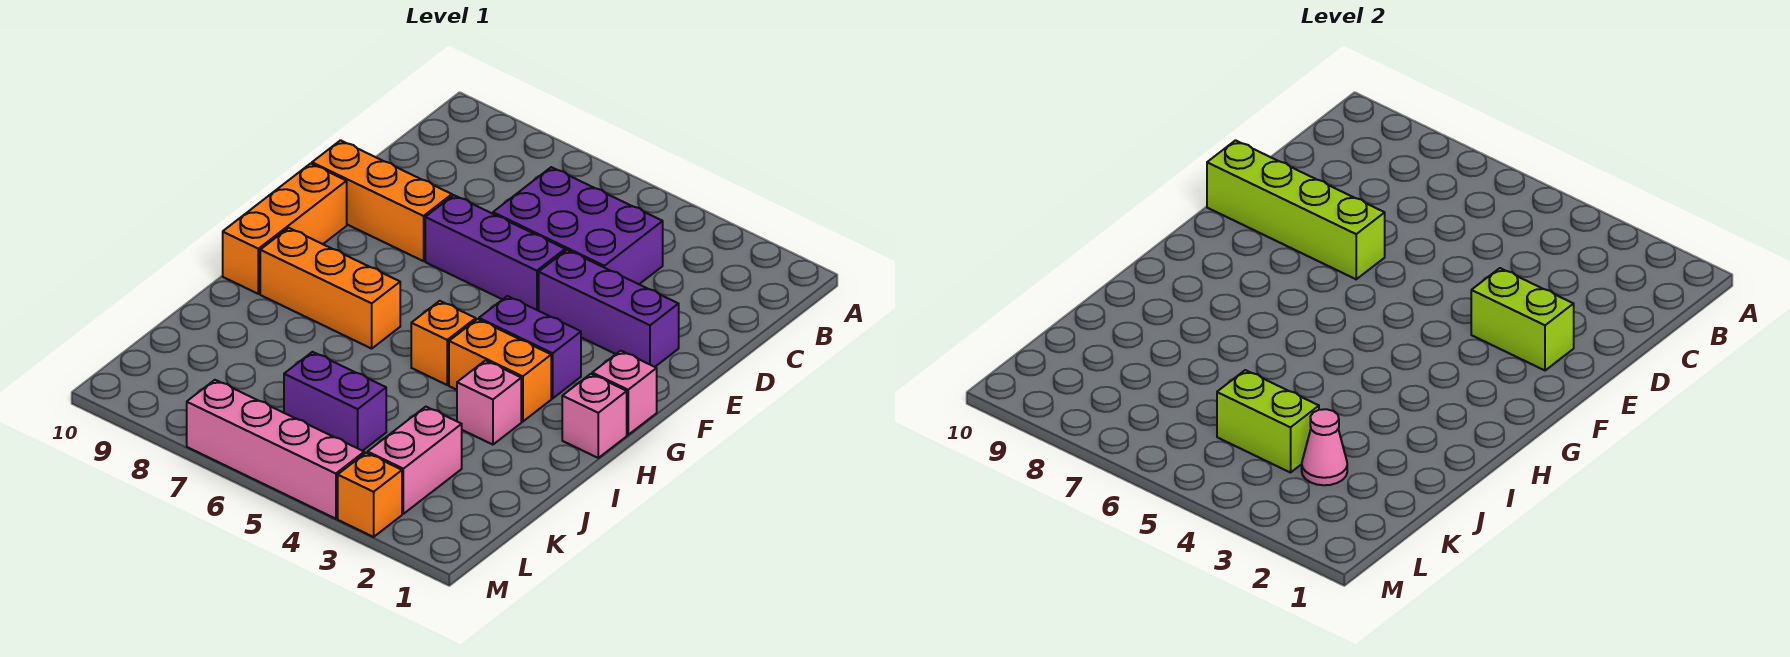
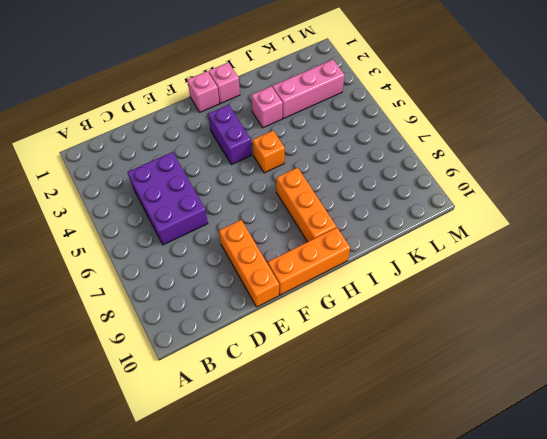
pink brick J3:L3 level 1 -> pink brick K3:L3 level 1
none -> purple brick E2:E4 level 1
none -> purple brick E5:E7 level 1
none -> orange brick H3:H4 level 1

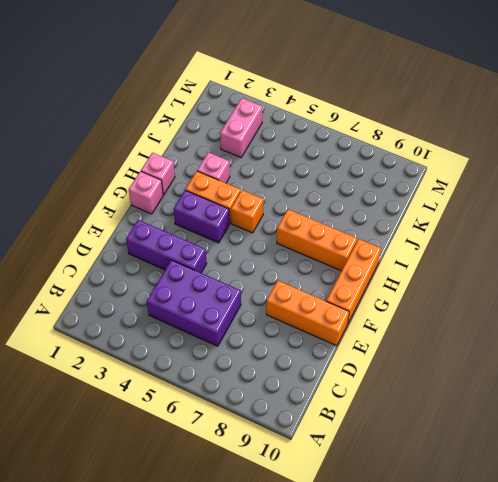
none -> purple brick E5:E7 level 1
none -> purple brick K5:K6 level 1
none -> orange brick M3 level 1

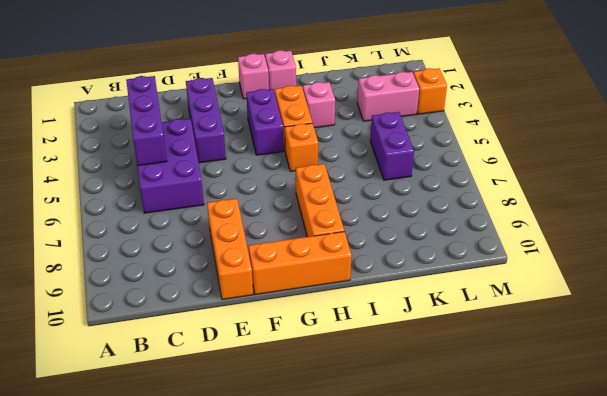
purple brick C3:C5 level 2 -> purple brick E5:E7 level 1
none -> pink brick M4:M7 level 1
none -> lime brick E2:E3 level 2
none -> lime brick E7:E10 level 2

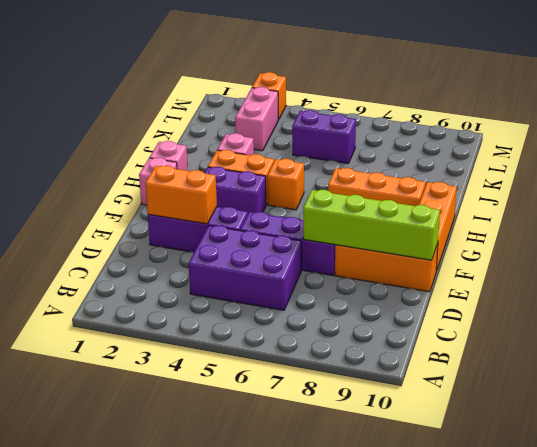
orange brick E2:E3 level 2 -> lime brick E2:E3 level 2
none -> pink brick M4:M7 level 1
none -> pink cone K3 level 2
none -> lime brick K4:K5 level 2

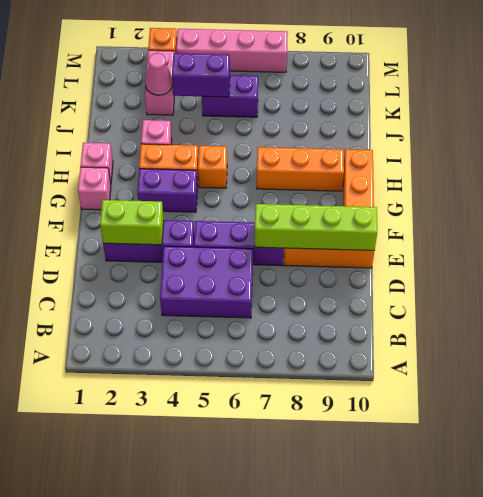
purple brick K4:K5 level 2 -> lime brick K4:K5 level 2

